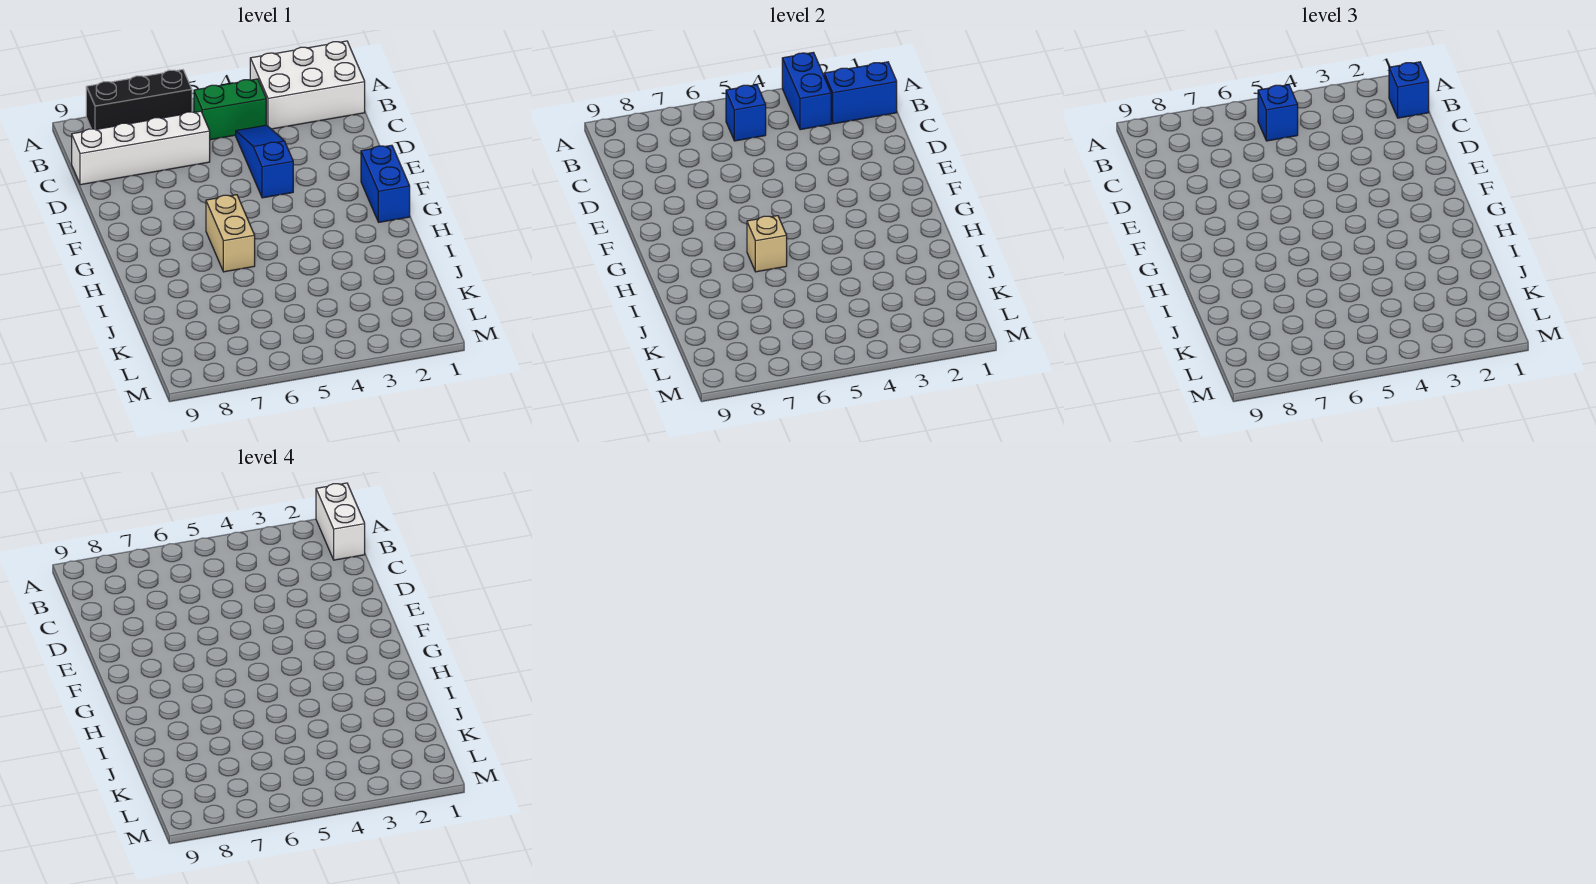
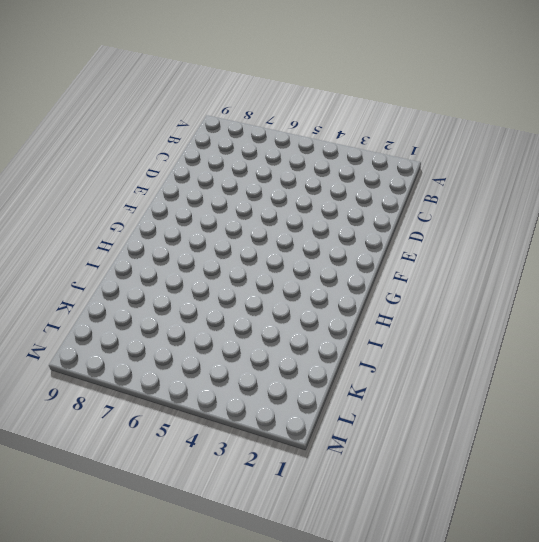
none -> white brick A1:B3 level 1
none -> black brick A6:A8 level 1
none -> green brick B4:B5 level 1

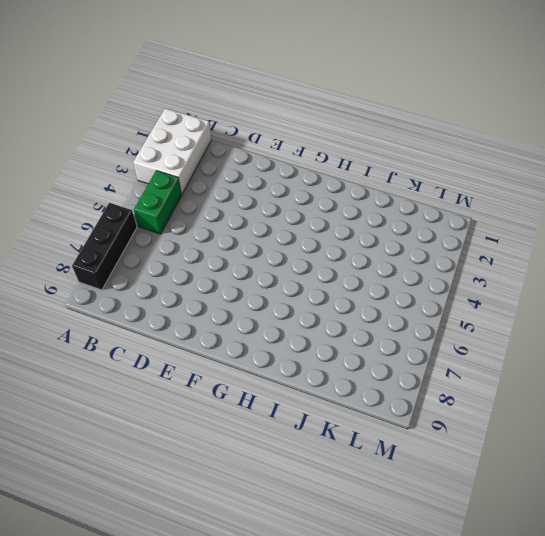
none -> blue slope C4:E4 level 1 top E
none -> white brick C6:C9 level 1
none -> blue brick F1:G1 level 1

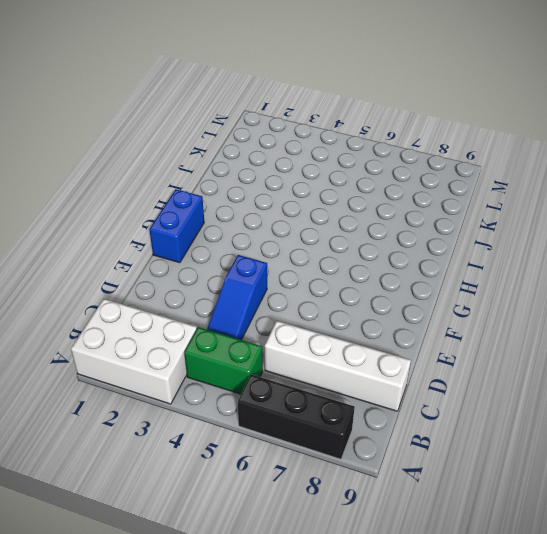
none -> tan brick G6:H6 level 1
none -> blue brick A3:B3 level 2
none -> blue brick B1:B2 level 2

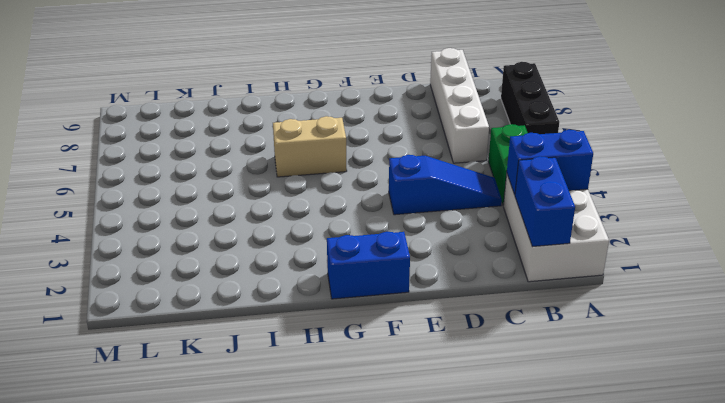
none -> blue brick B5 level 2
none -> tan brick H6 level 2
none -> blue brick B1 level 3

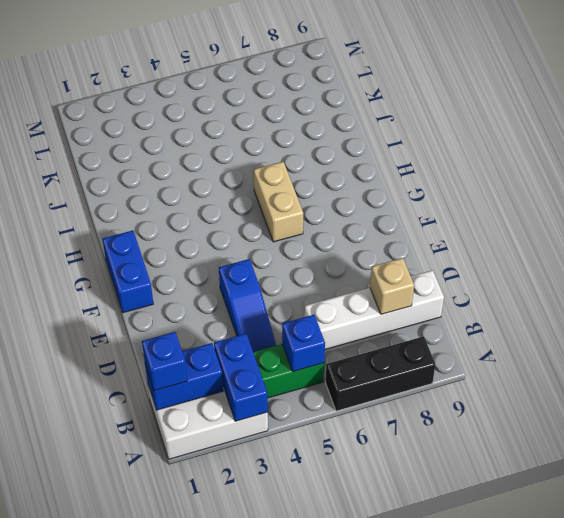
tan brick C8 level 2 -> tan brick H6 level 2
none -> blue brick B5 level 3
none -> white brick A1:B1 level 4

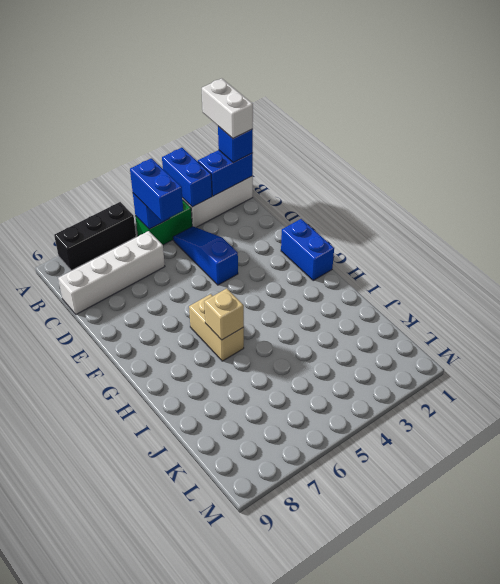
blue brick B5:C5 level 3 -> blue brick B5 level 3

